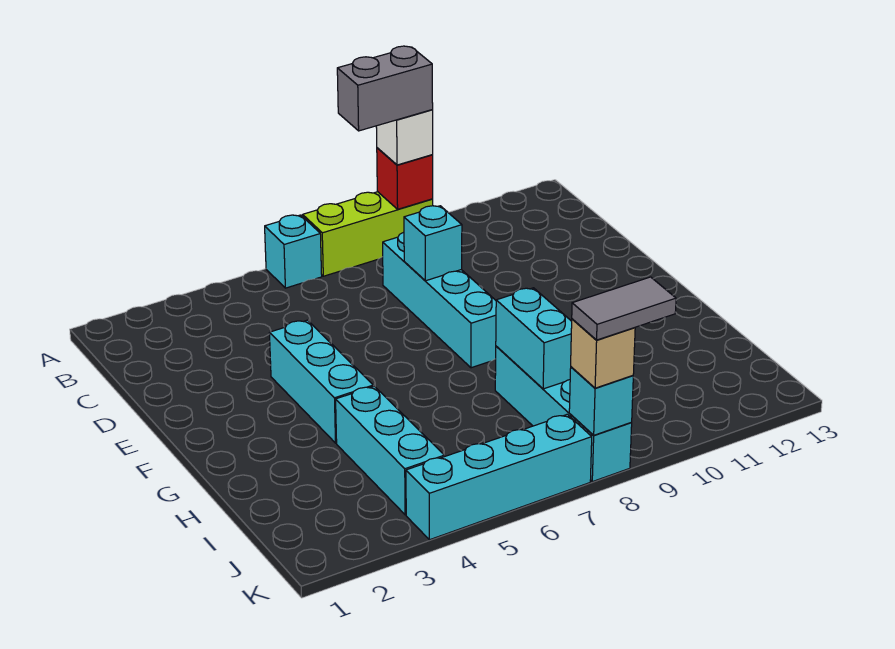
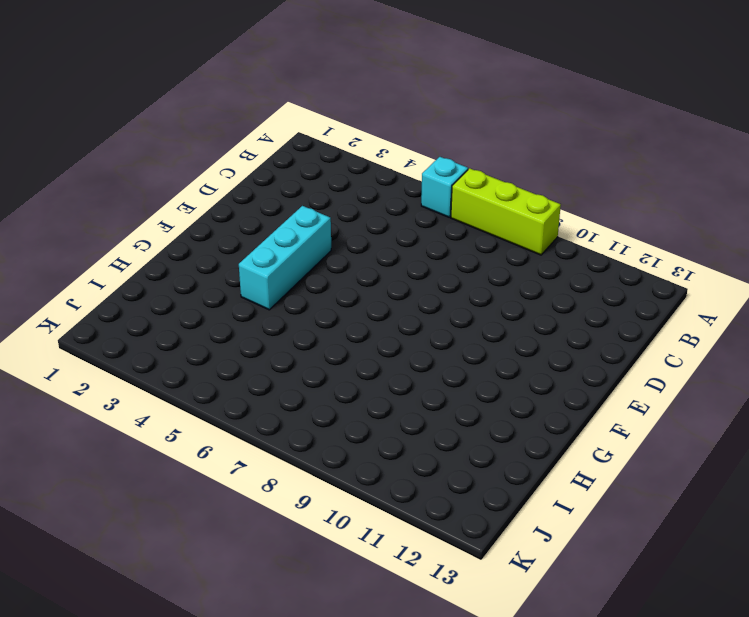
none -> cyan brick C8:F8 level 1
none -> cyan brick H4:J4 level 1
none -> cyan brick H8:K8 level 1

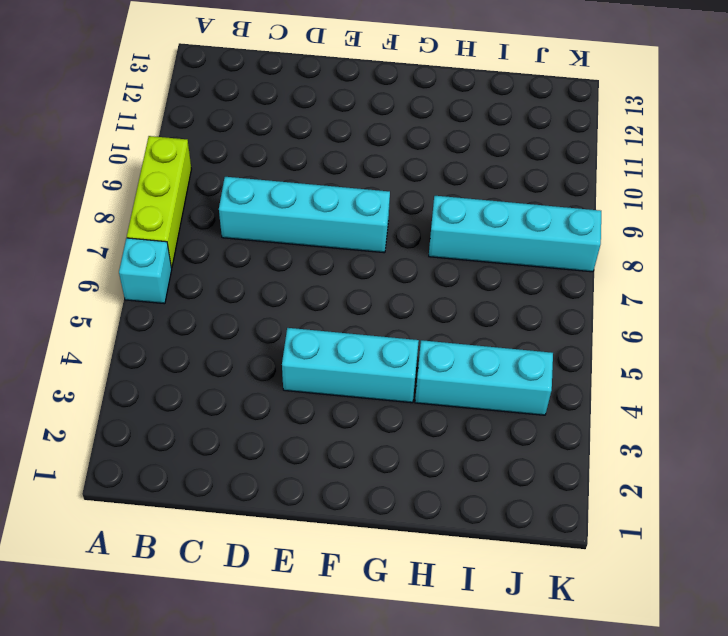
none -> cyan brick K4:K7 level 1
none -> red brick A9 level 2
none -> cyan brick D8 level 2

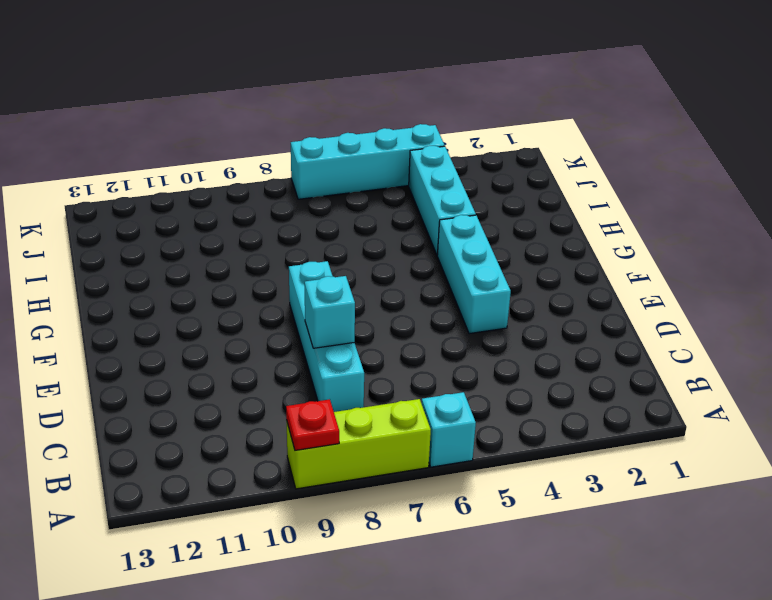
red plate A9 level 2 -> red brick A9 level 2
none -> cyan brick H8:K8 level 1
none -> cyan brick H8:I8 level 2
none -> cyan brick K8 level 2

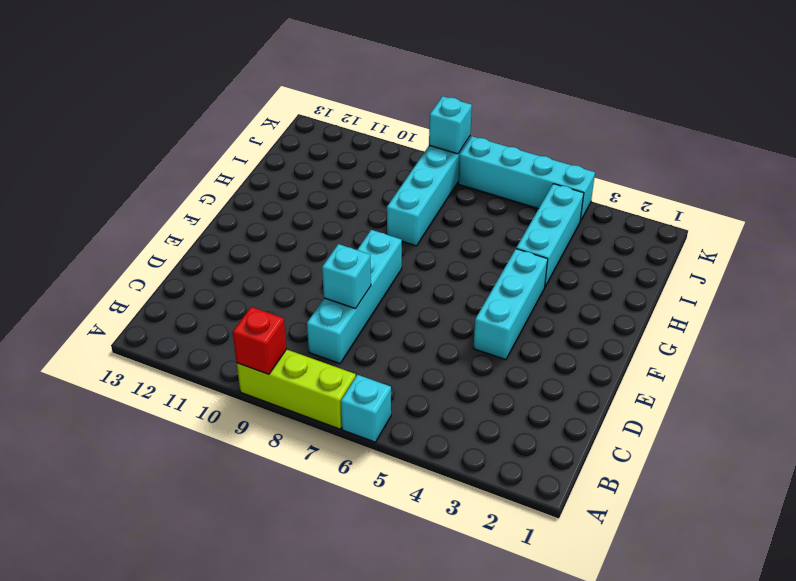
none -> cyan brick H8:I8 level 2
none -> white brick A9 level 3
none -> tan brick K8 level 3

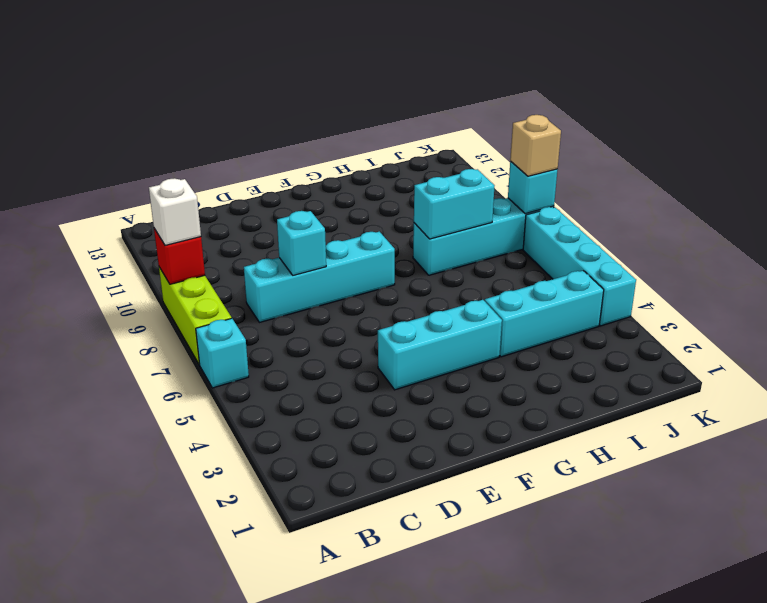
none -> grey brick A8:A9 level 4
none -> grey tile K8:K9 level 4

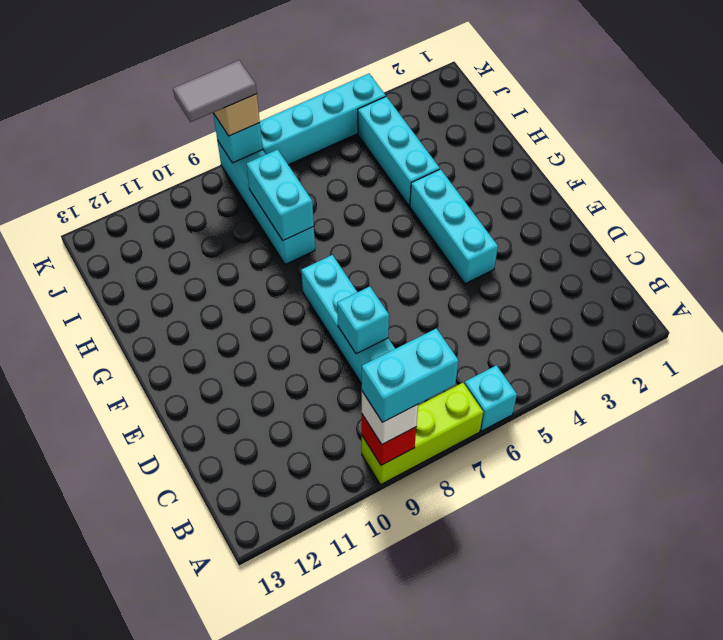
cyan brick A8:A9 level 4 -> grey brick A8:A9 level 4

